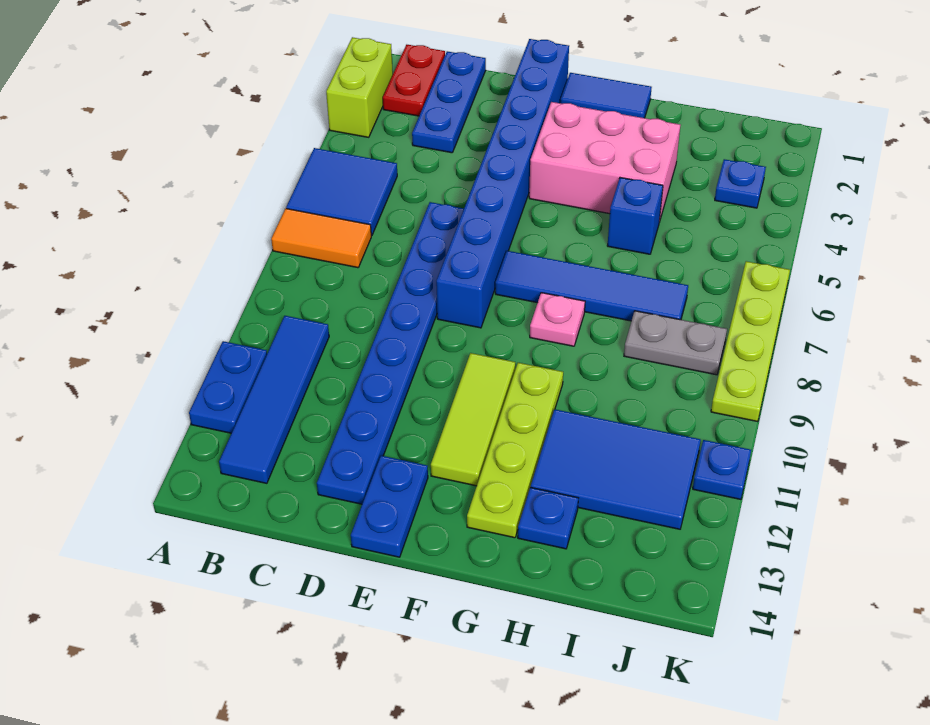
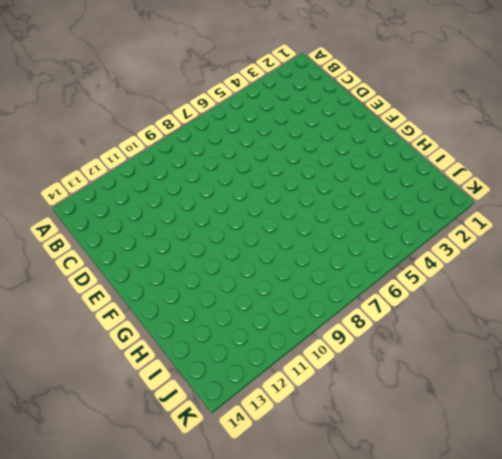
none -> lime brick A2:A3 level 1
none -> blue tile A5:B6 level 1
none -> orange tile A7:B7 level 1

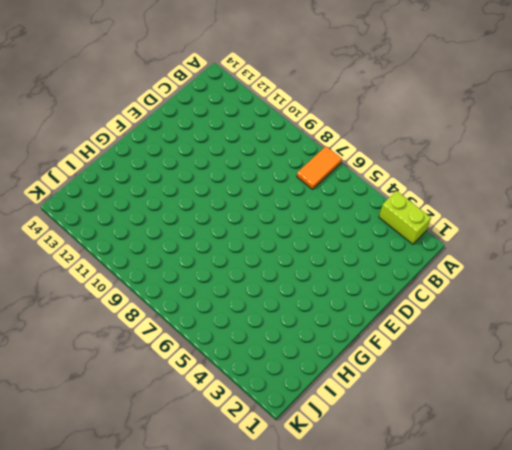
none -> blue tile A5:B6 level 1
none -> blue plate A11:A12 level 1
none -> red plate B1:B2 level 1

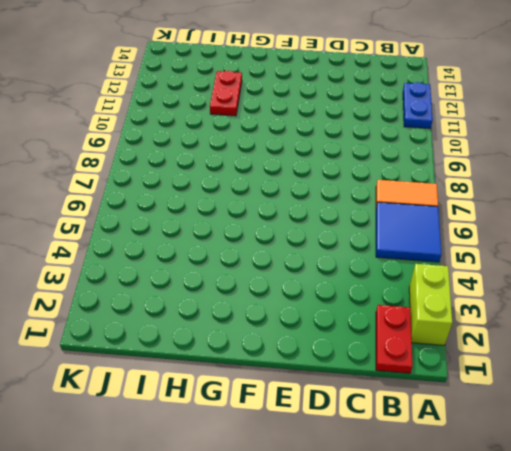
red plate H11:H12 level 1 -> blue tile H11:J12 level 1
none -> blue tile B10:B13 level 1
none -> blue plate C1:C3 level 1
none -> blue plate D6:D13 level 1

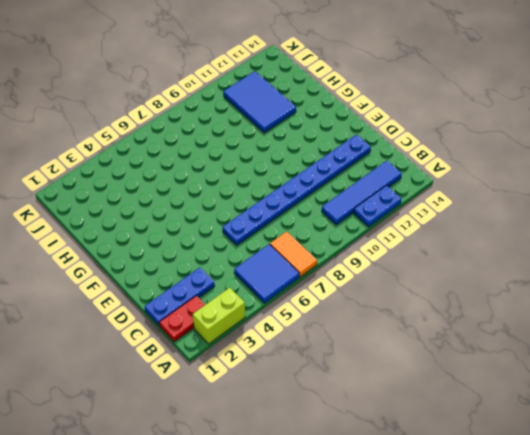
none -> blue brick E1:E8 level 1
none -> blue plate E13:E14 level 1
none -> blue tile F1:G1 level 1

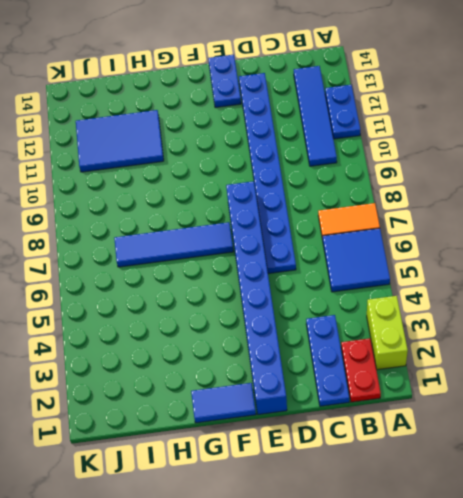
none -> pink brick F3:H4 level 1
none -> lime tile F10:F12 level 1
none -> pink plate G8 level 1

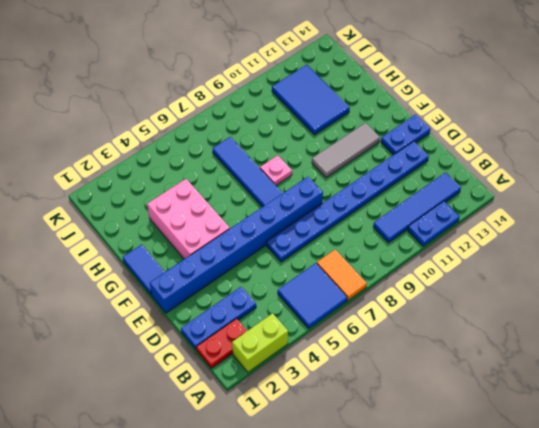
grey tile F10:F12 level 1 -> lime tile F10:F12 level 1
none -> lime plate G10:G13 level 1
none -> blue brick H5 level 1
none -> blue plate H13 level 1

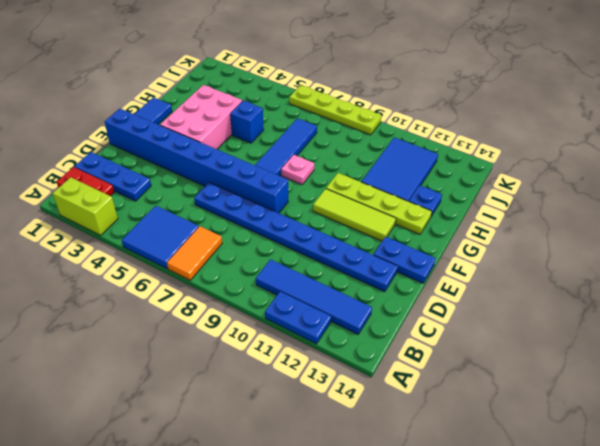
none -> grey plate I8:J8 level 1
none -> blue plate J3 level 1
none -> blue plate K11 level 1

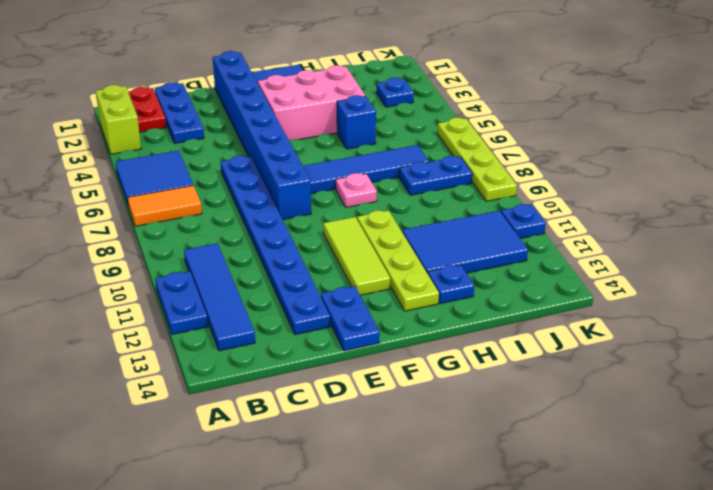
blue plate I8:J8 level 1 -> grey plate I8:J8 level 1

